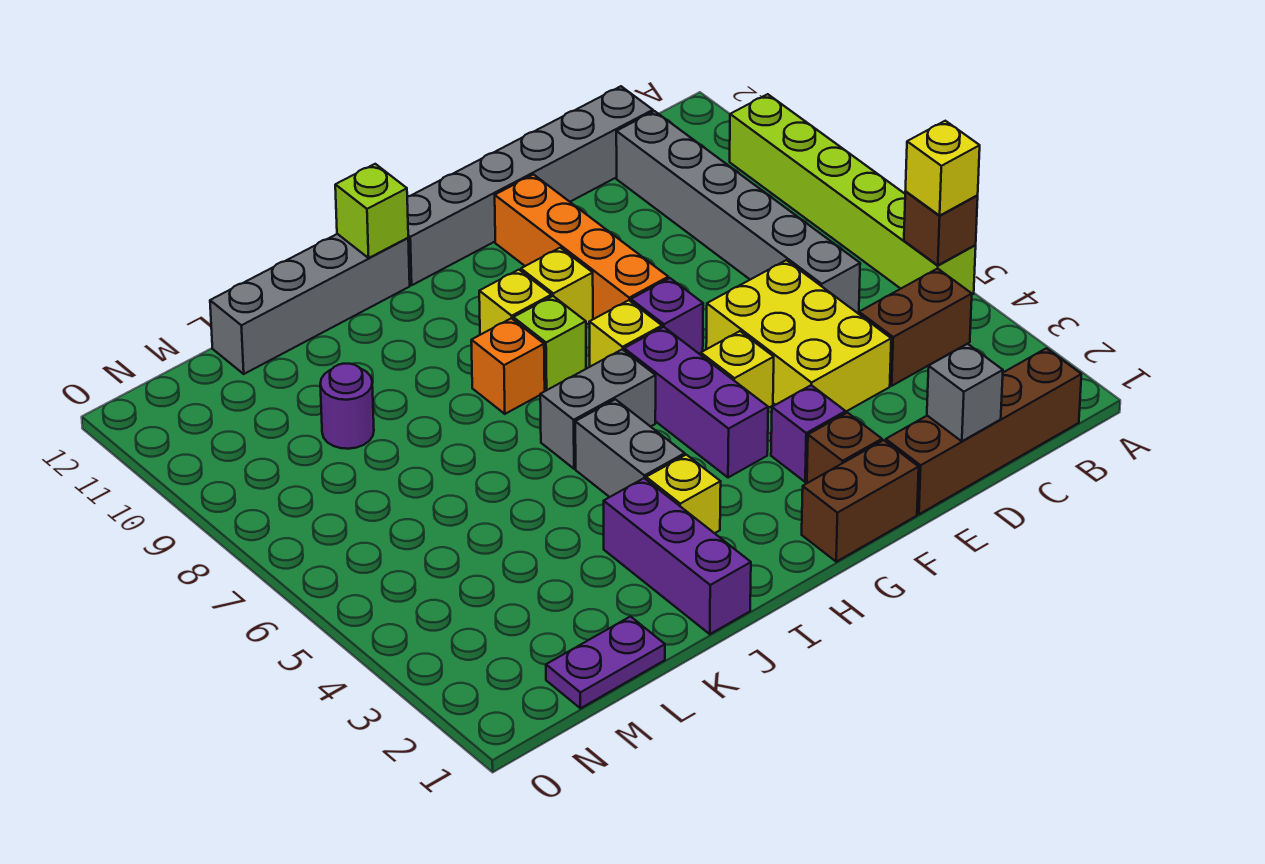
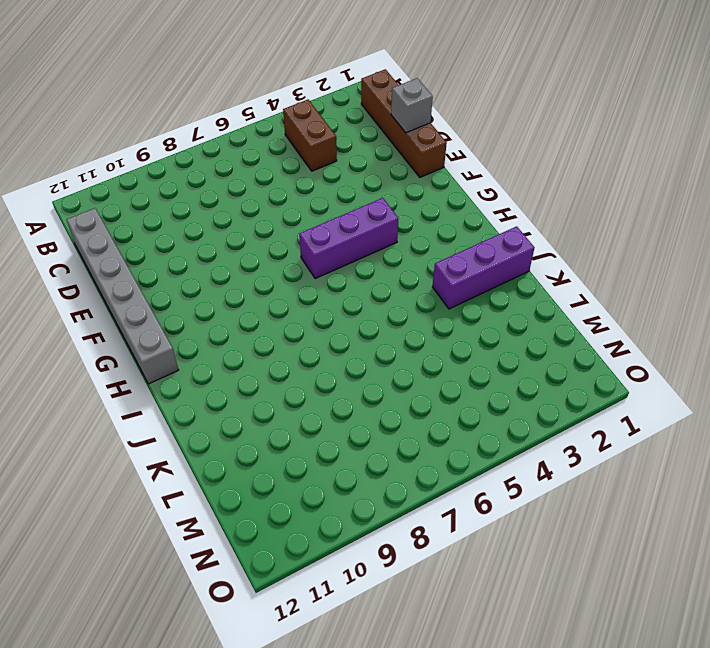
none -> lime brick A5:A10 level 1
none -> grey brick C6:C11 level 1
none -> yellow brick D4:E6 level 1

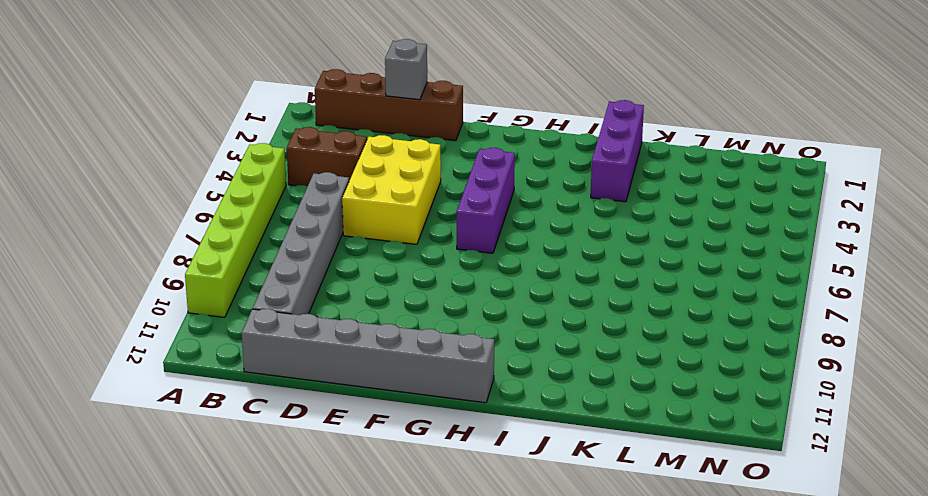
none -> brown brick F1:G1 level 1
none -> brown brick F2 level 1
none -> purple brick F3 level 1

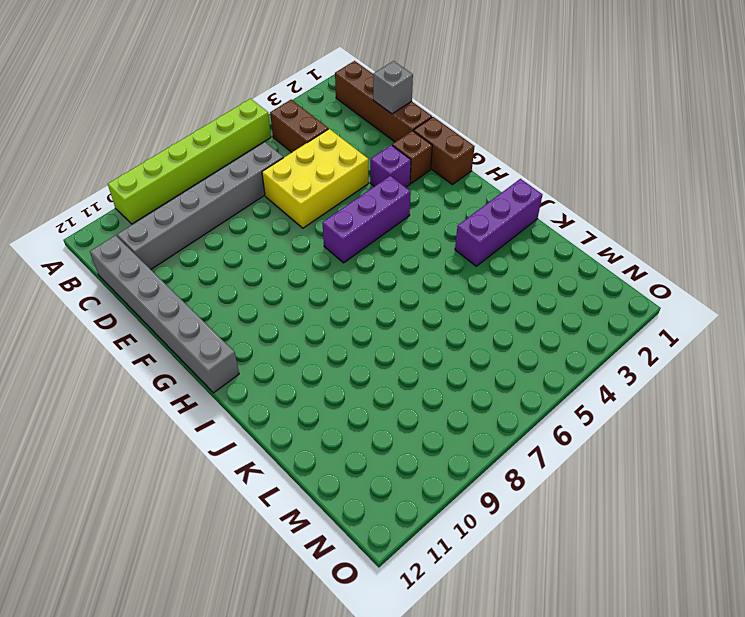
none -> yellow brick F5 level 1
none -> purple brick F7 level 1
none -> orange brick F8:F11 level 1

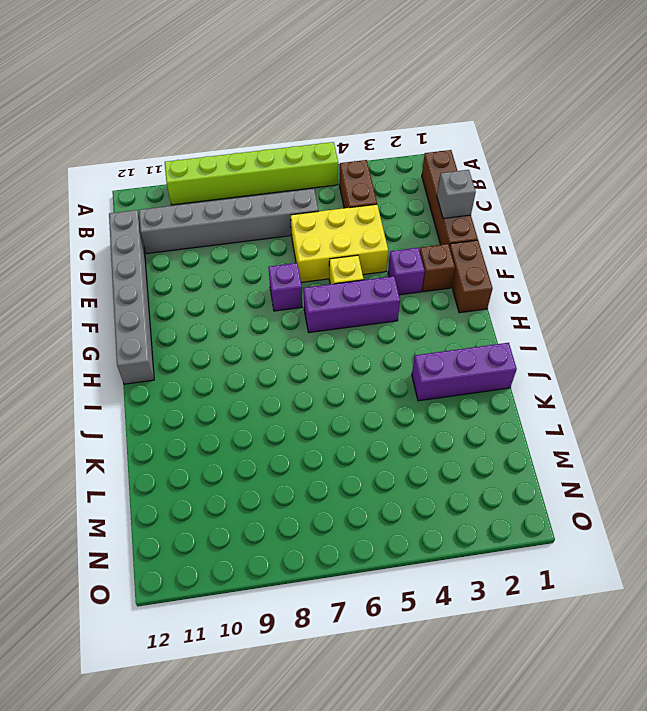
none -> orange brick F8:F11 level 1
none -> yellow brick G7 level 1
none -> yellow brick G9 level 1

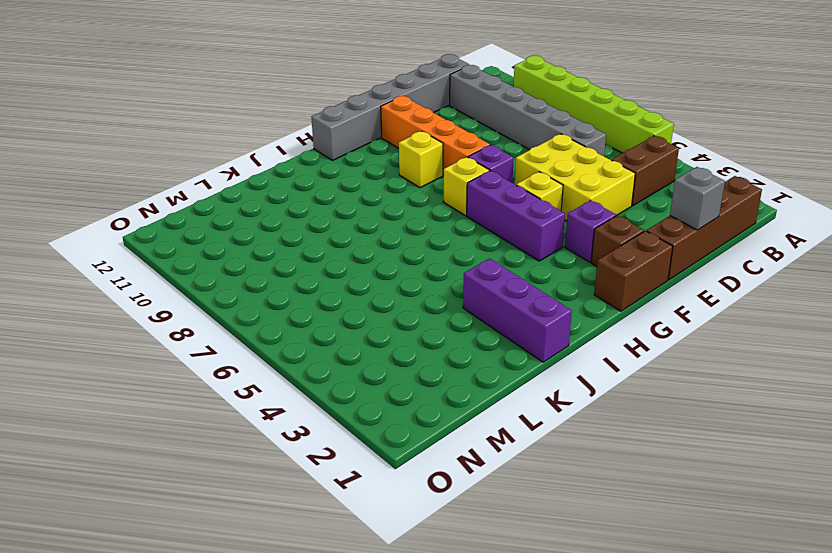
none -> grey brick H6:I6 level 1
none -> lime brick H8 level 1
none -> yellow brick H9 level 1

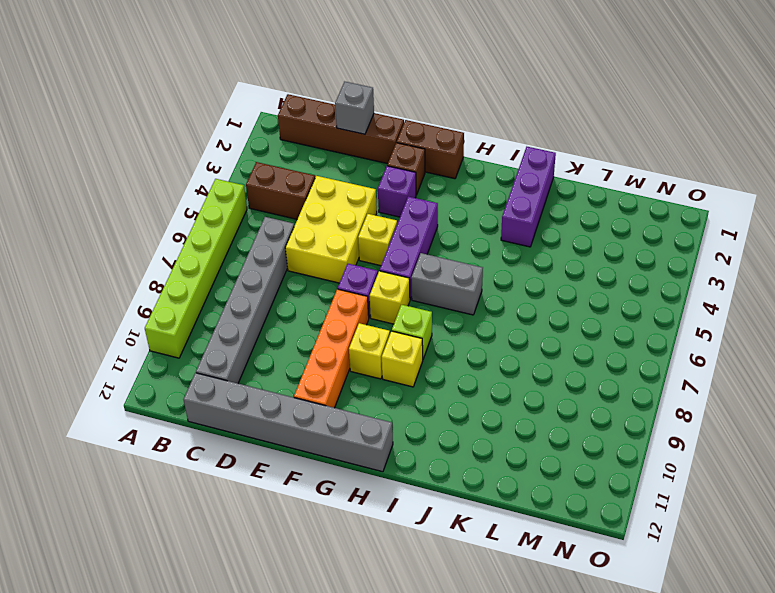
none -> yellow brick I3 level 1
none -> grey brick I4:I5 level 1
none -> orange brick I8 level 1

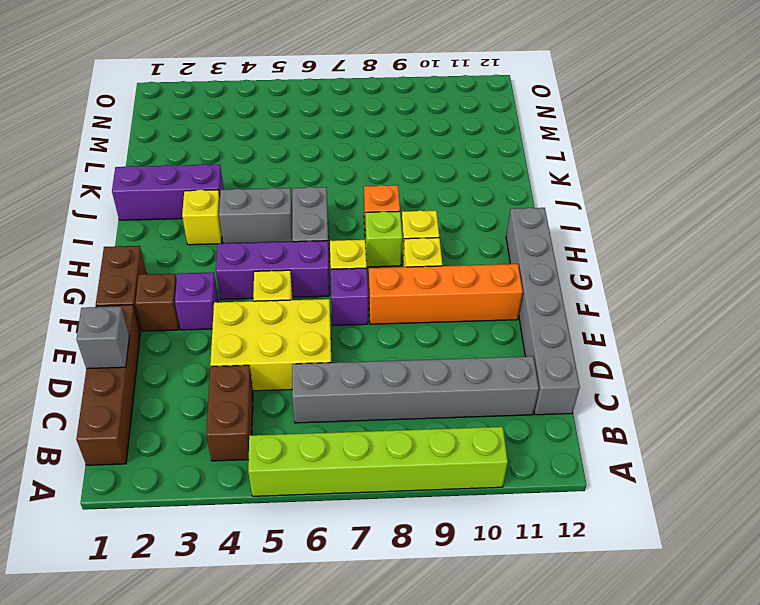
none -> grey brick I12:L12 level 1
none -> purple plate L1:M1 level 1
none -> purple round brick L9 level 1

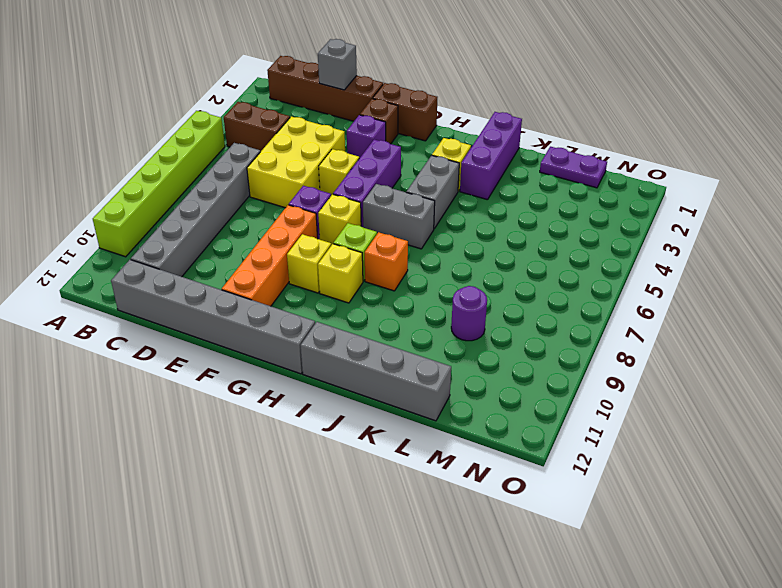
none -> brown brick A5 level 2
none -> lime brick I12 level 2
none -> yellow brick A5 level 3

